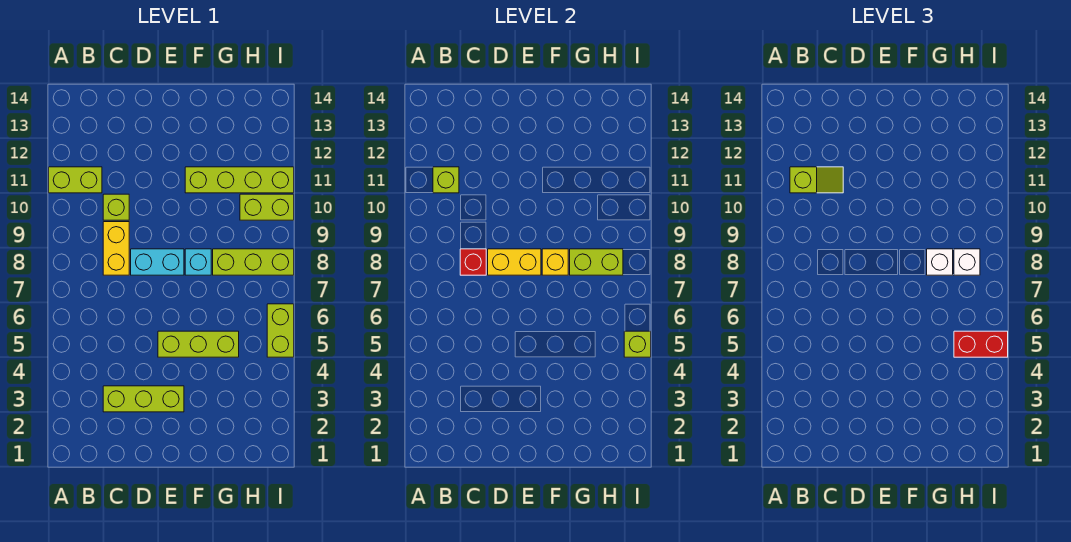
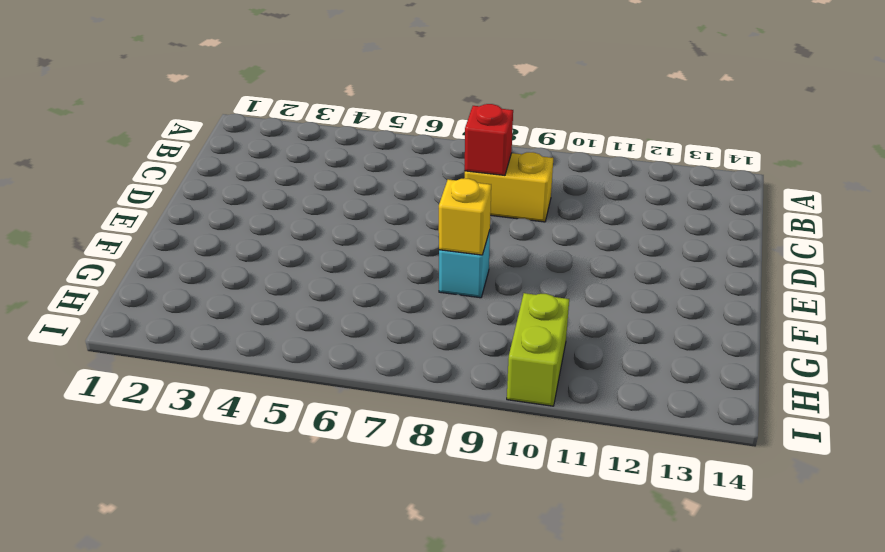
none -> lime brick A11:B11 level 1
none -> lime brick C3:E3 level 1
none -> lime brick C10 level 1

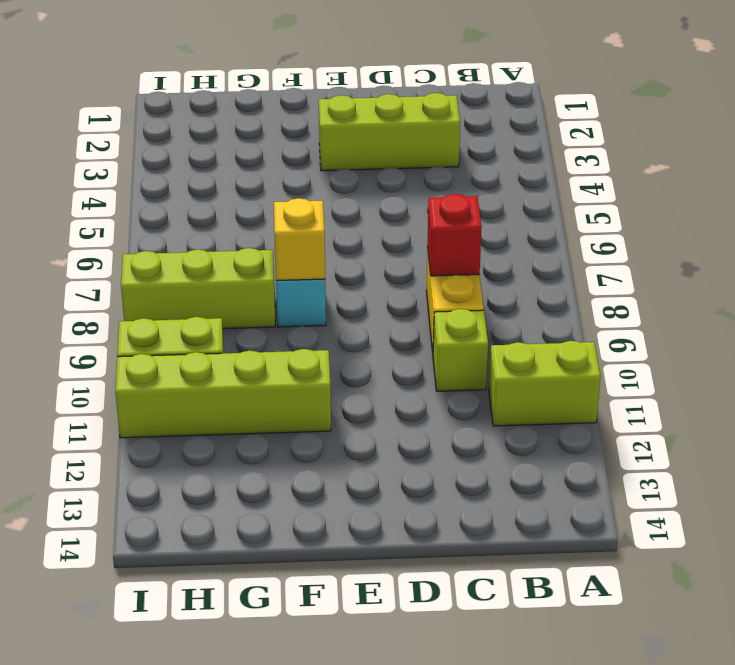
none -> cyan brick D8:E8 level 1
none -> lime brick E5:G5 level 1
none -> lime brick I5:I6 level 1

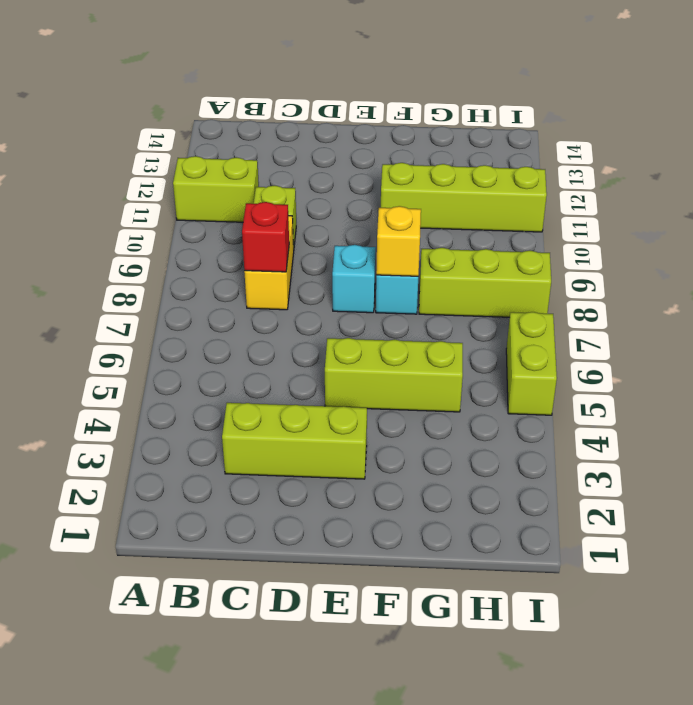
cyan brick E8 level 1 -> cyan brick D8:E8 level 1
none -> lime brick H10:I10 level 1
none -> lime brick B11 level 2
none -> yellow brick D8:E8 level 2

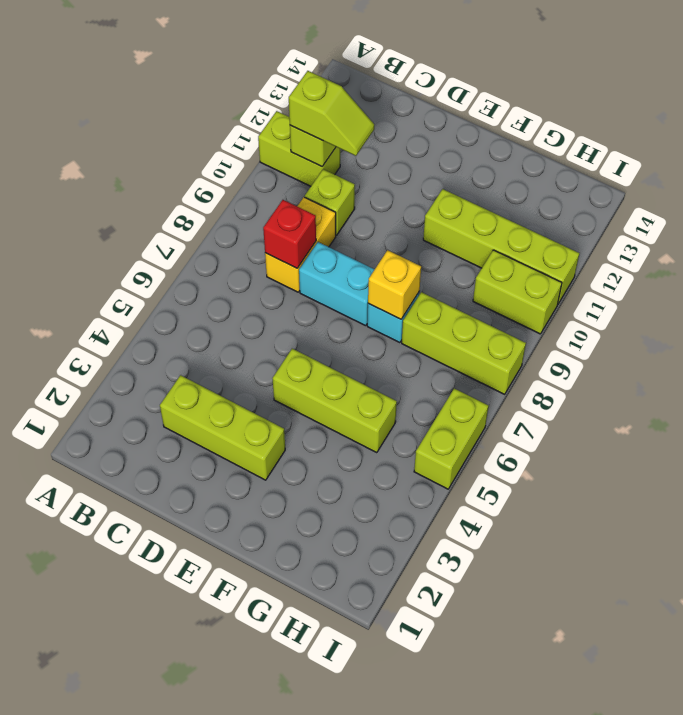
none -> yellow brick D8:E8 level 2
none -> lime brick G8:H8 level 2
none -> lime brick I5 level 2

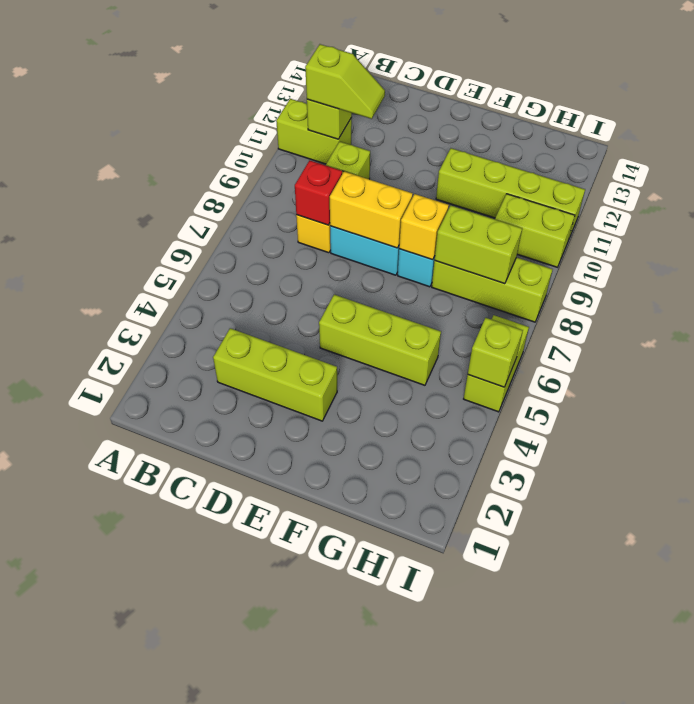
none -> white brick G8 level 3
none -> red brick H5:I5 level 3
none -> white brick H8 level 3

